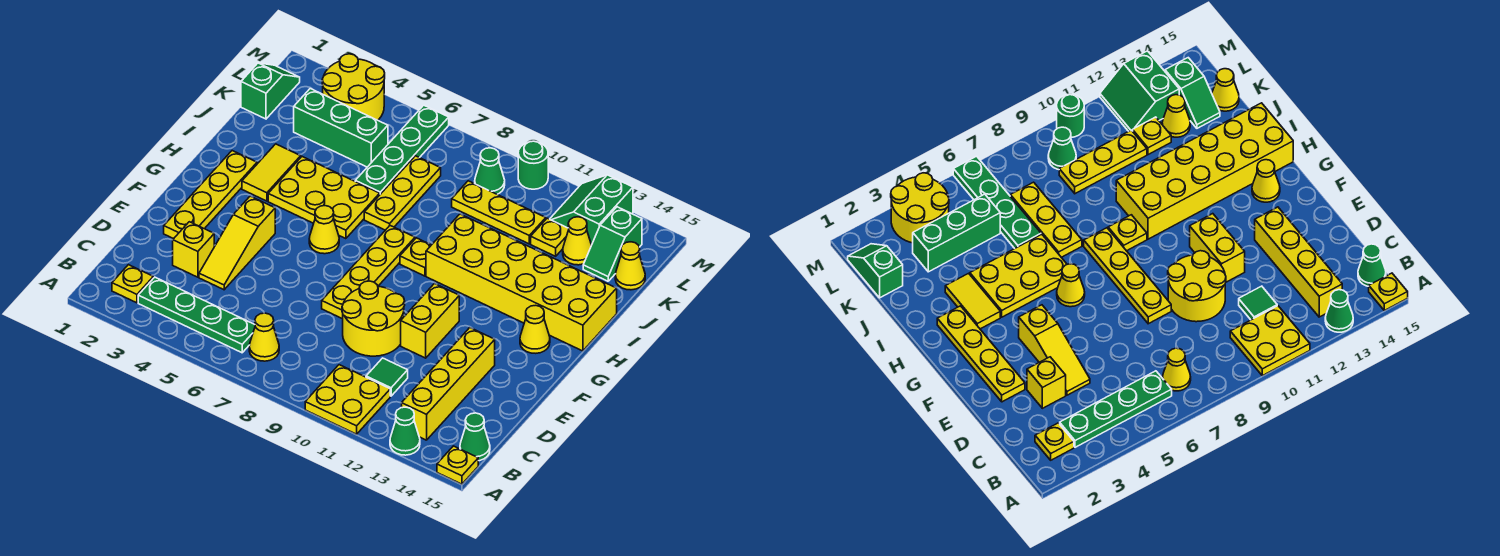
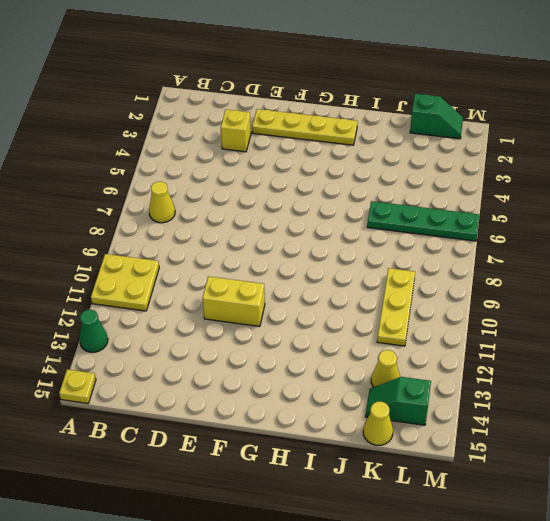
none -> yellow plate B2 level 1
none -> green plate B3:B6 level 1
none -> yellow brick B13:E13 level 1
none -> green cone B15 level 1

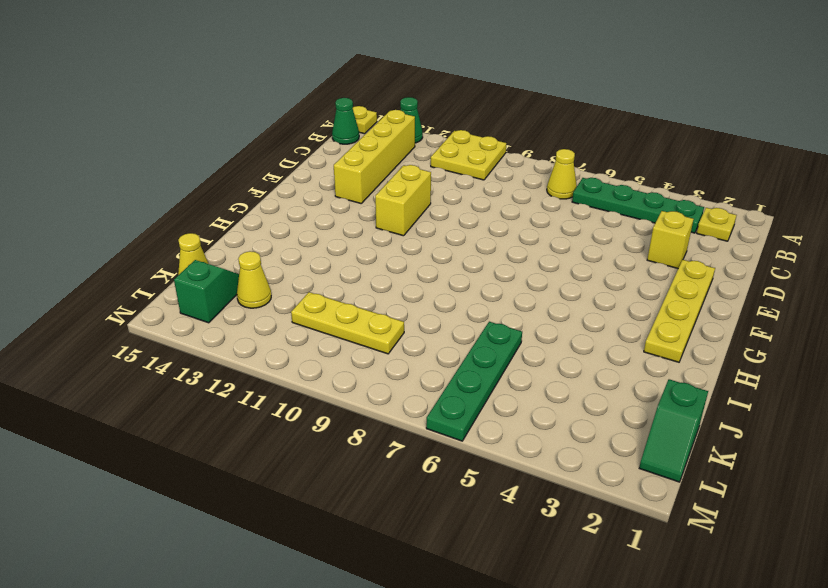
none -> green tile C11 level 1
none -> yellow slope D4:F4 level 1 top F
none -> yellow round brick D9:E10 level 1
none -> yellow plate E8:H8 level 1

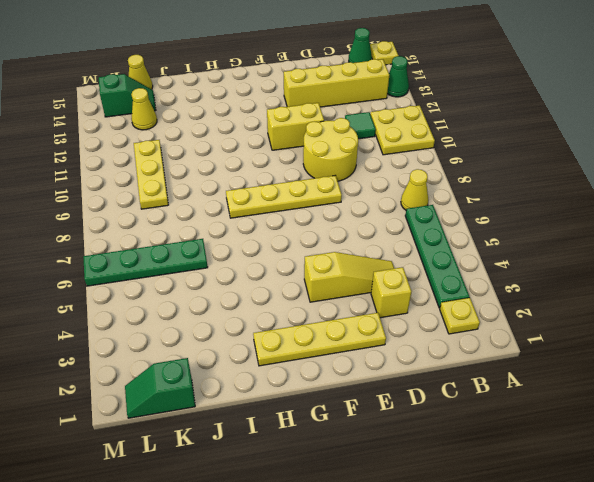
none -> yellow cone G6 level 1
none -> yellow cone G14 level 1
none -> yellow tile H3:I3 level 1
none -> yellow plate H4:I6 level 1

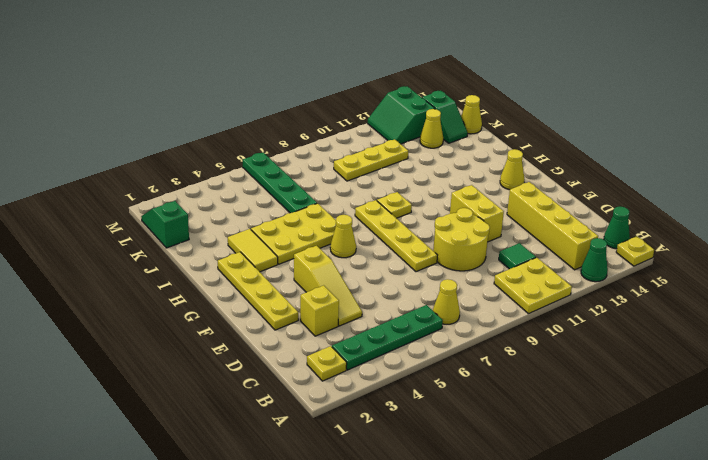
none -> yellow brick H10:I15 level 1
none -> yellow plate I7:K7 level 1
none -> green brick K3:K5 level 1
none -> yellow plate K12 level 1

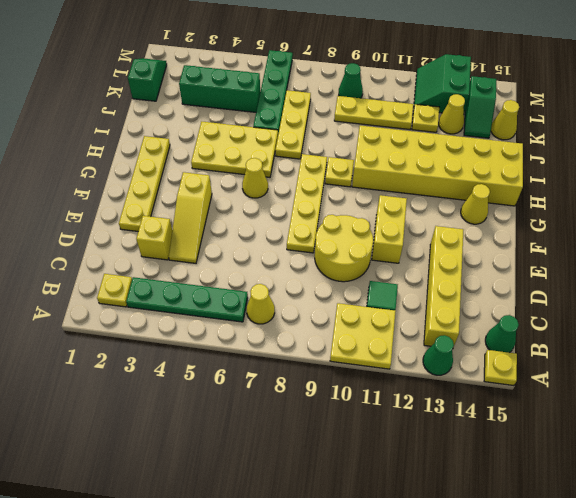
none -> yellow tile H3:I3 level 1
none -> yellow round brick L3:M4 level 1
none -> green round brick M10 level 1

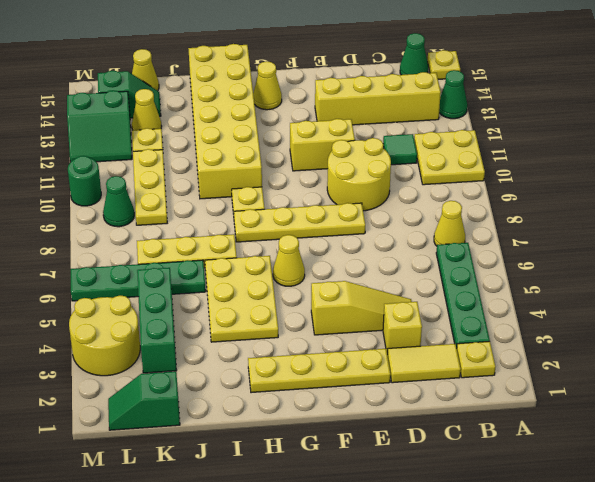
yellow tile C2:D2 level 1 -> yellow tile H3:I3 level 1

